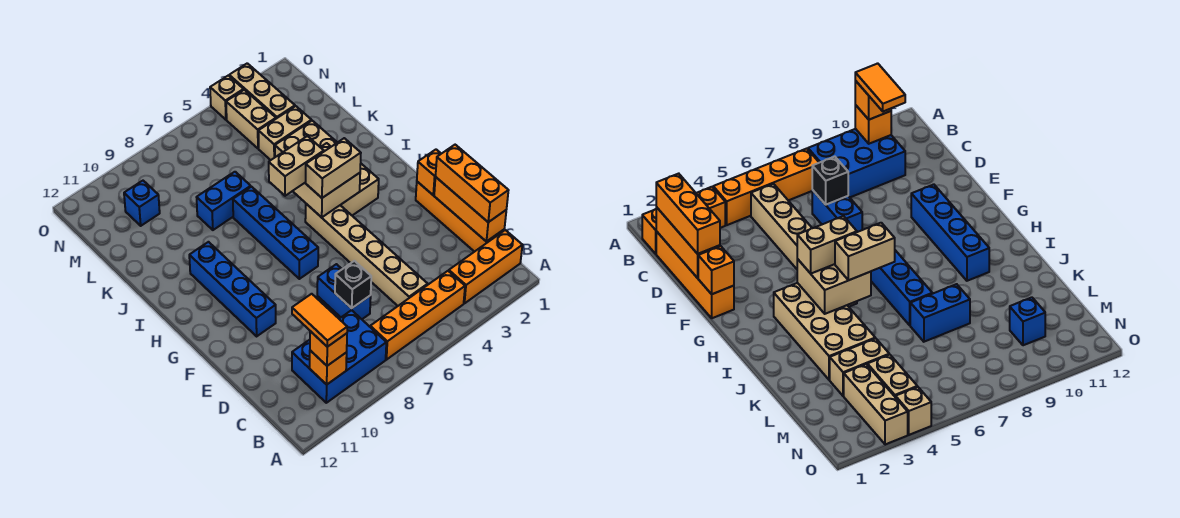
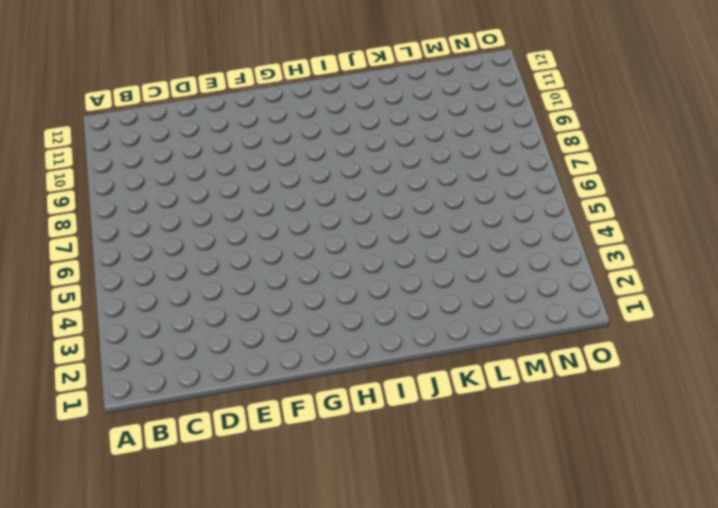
none -> orange brick B1:B3 level 1
none -> orange brick B4:B7 level 1
none -> blue brick B8:C10 level 1

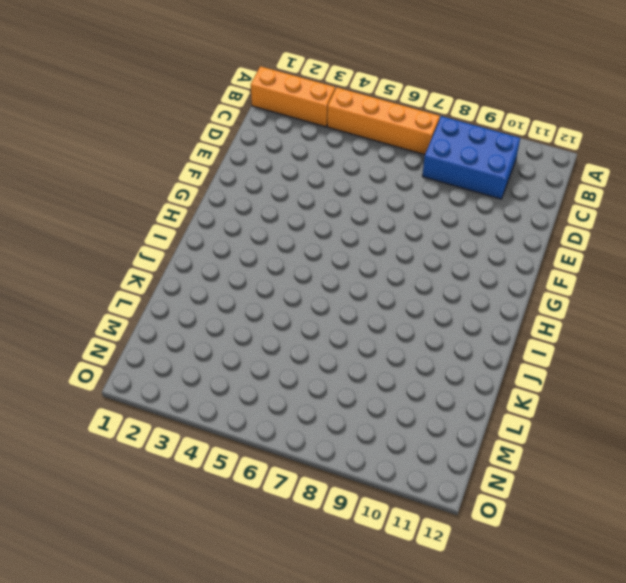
none -> orange brick C1:F1 level 1
none -> tan brick C5:H5 level 1
none -> blue brick D7:E7 level 1

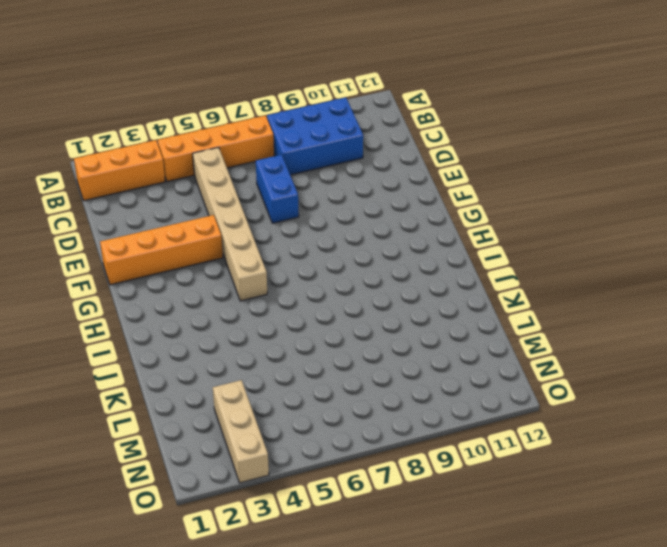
orange brick F1:F4 level 1 -> orange brick C1:F1 level 1
none -> blue brick F10:I10 level 1
none -> blue brick G7:J7 level 1
none -> tan brick H3:K4 level 1

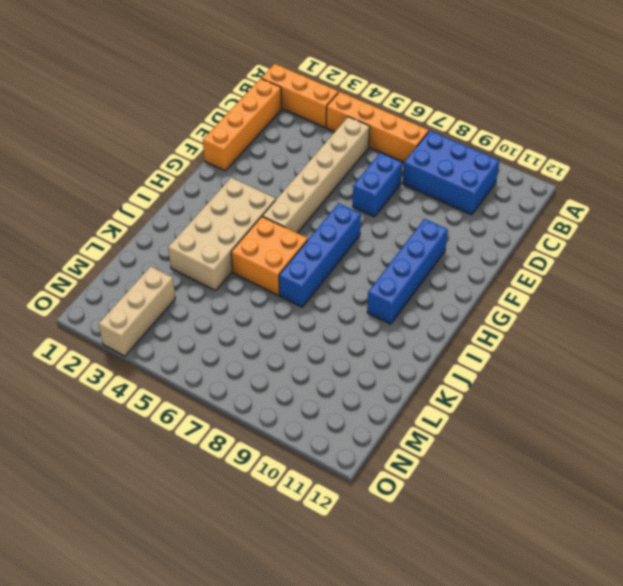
orange brick I5:J6 level 1 -> none
none -> blue brick K7:K8 level 1
none -> tan brick L3:L4 level 1
none -> tan brick M4:N4 level 1

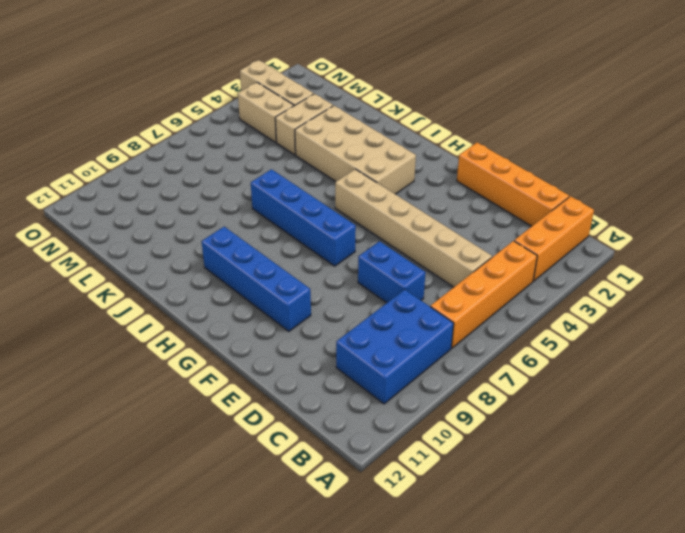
none -> blue brick K7:K8 level 1
none -> blue brick M10 level 1
none -> tan brick O4 level 1

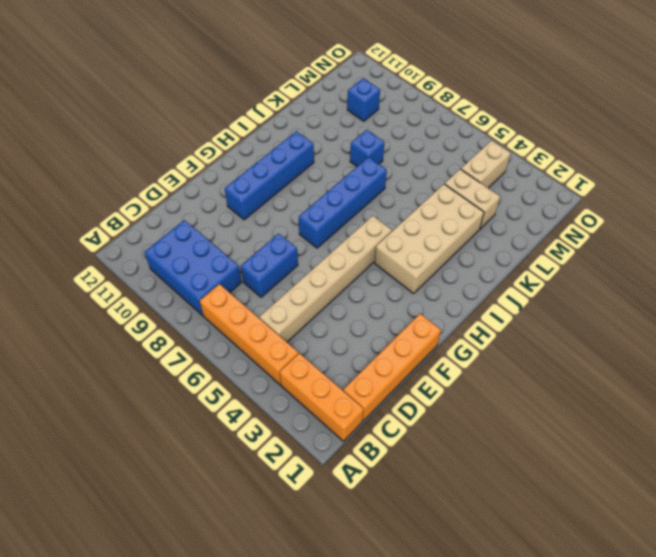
blue brick K8 level 1 -> blue brick K7:K8 level 1
none -> tan brick M3:O3 level 1
none -> tan brick O4 level 1
none -> orange brick B10 level 2

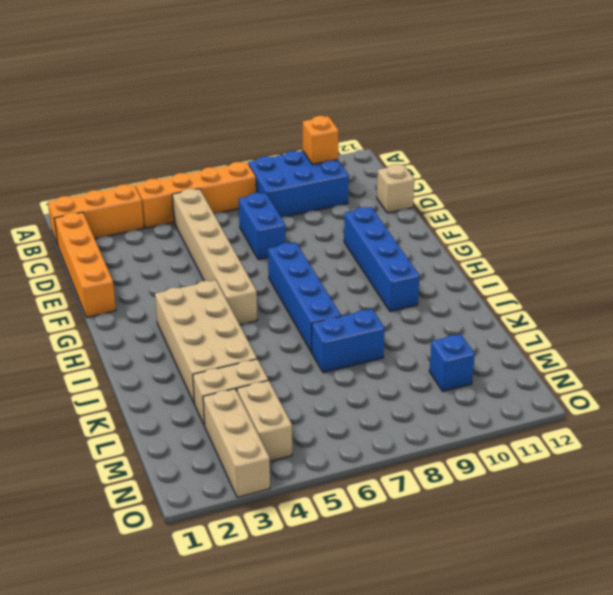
tan brick D12 level 1 -> tan brick O4 level 1
none -> orange brick C1:E1 level 2
none -> black brick D7 level 2
none -> orange brick F1 level 2

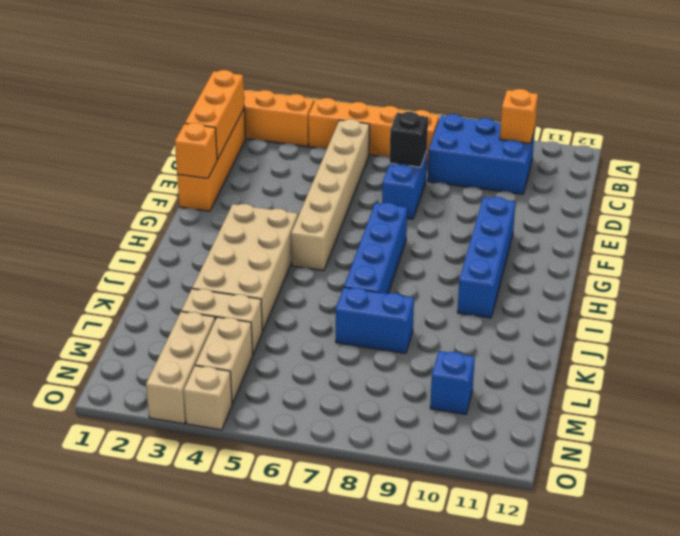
none -> tan brick H4:I5 level 2
none -> orange brick B10 level 3
none -> orange brick C1:E1 level 3

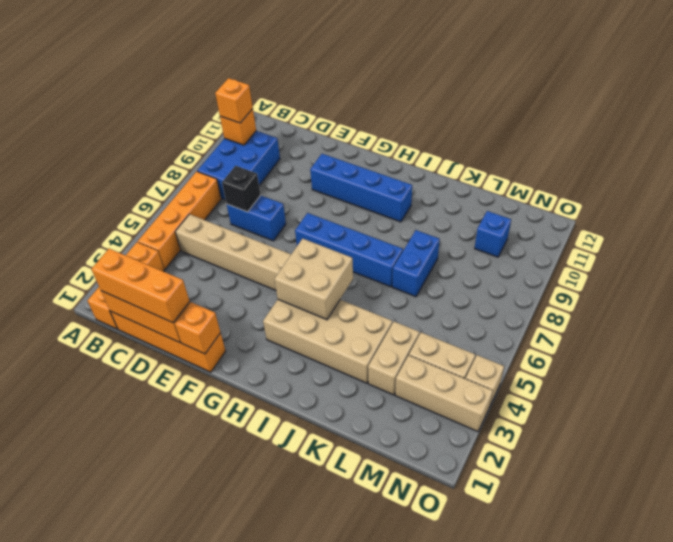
none -> tan brick H4:H5 level 3
none -> tan brick I5:I6 level 3
none -> orange tile B10:C10 level 4

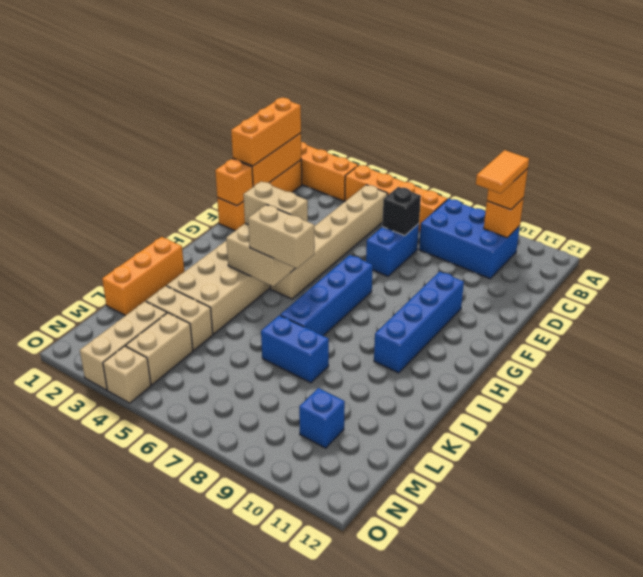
orange brick J1:L1 level 1 -> none

